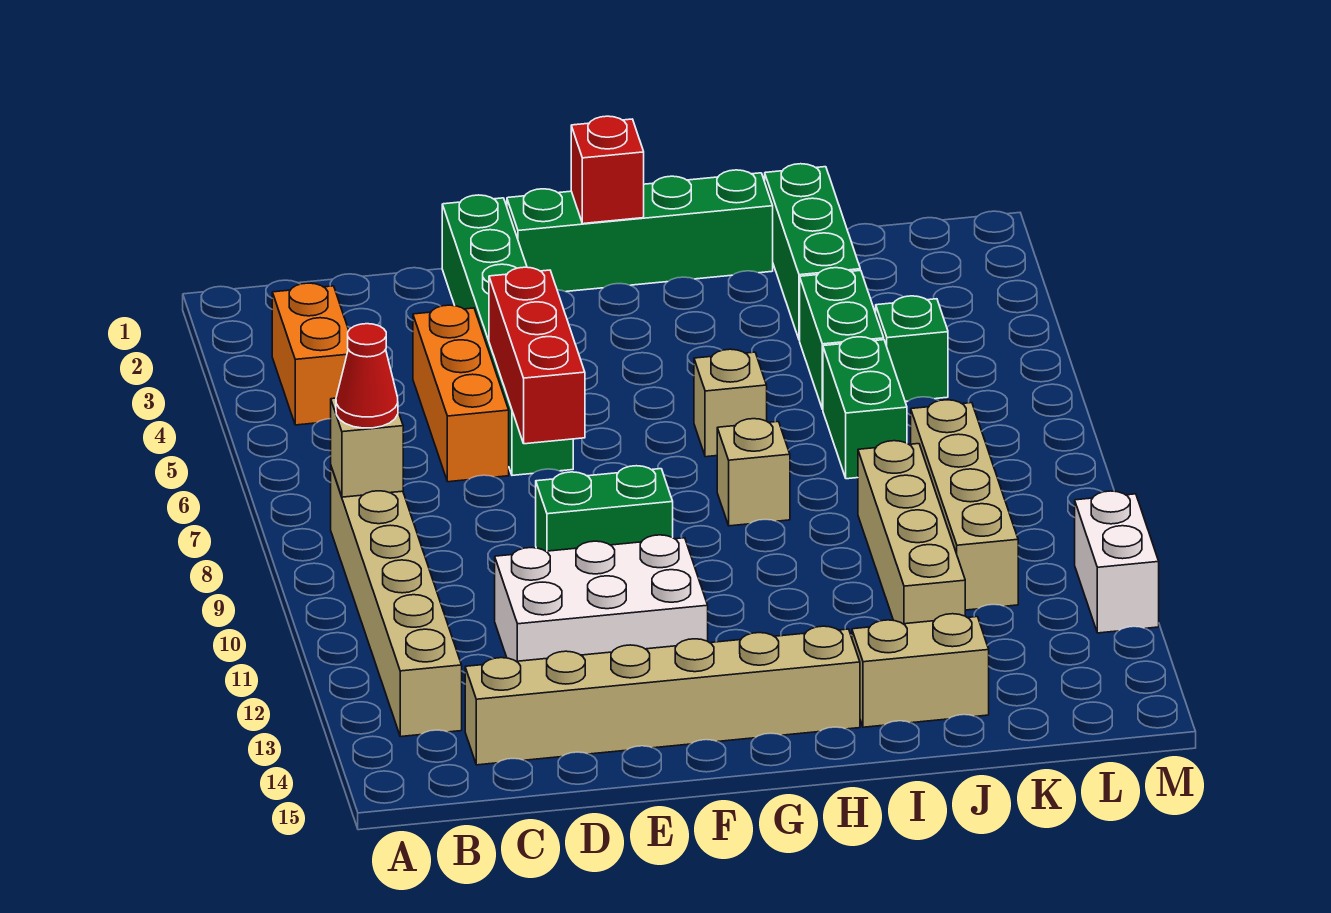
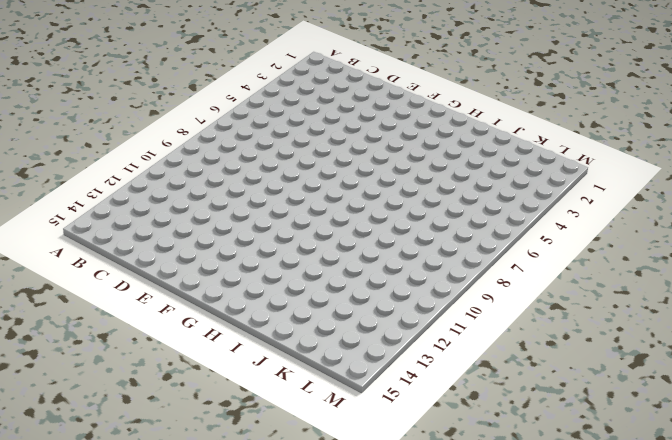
none -> orange brick B3:B4 level 1
none -> tan brick B8:B13 level 1
none -> tan brick C14:H14 level 1

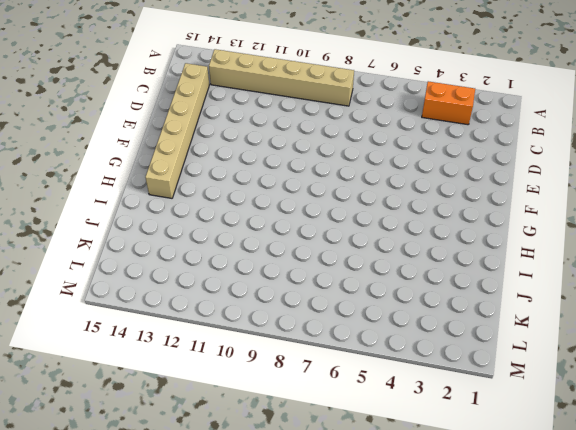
none -> orange brick D4:D6 level 1
none -> white brick D11:F12 level 1
none -> green brick E1:E6 level 1

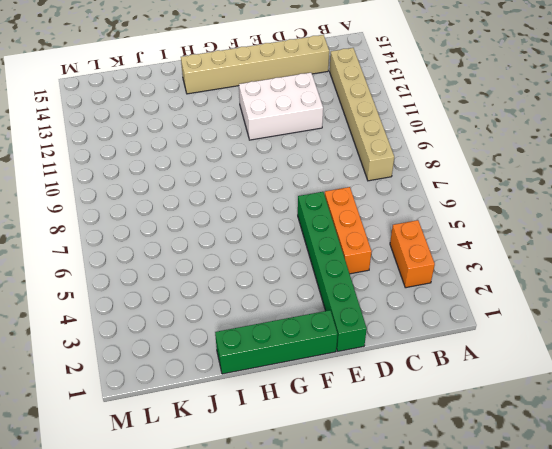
none -> green brick E9:F9 level 1
none -> tan brick H6 level 1
none -> tan brick H8 level 1

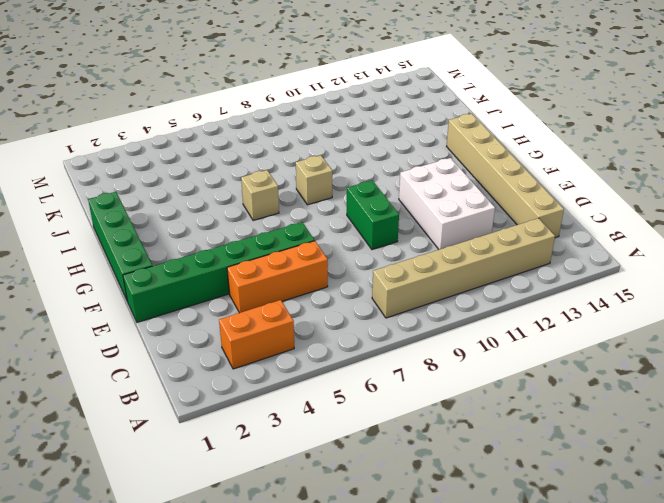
none -> tan brick I14:J14 level 1
none -> green brick J1:J3 level 1
none -> green brick J4:J5 level 1

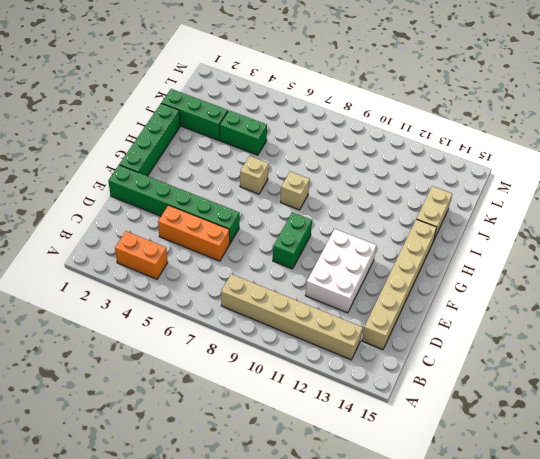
none -> green brick J6:J7 level 1
none -> tan brick J9:J12 level 1
none -> green brick K5 level 1

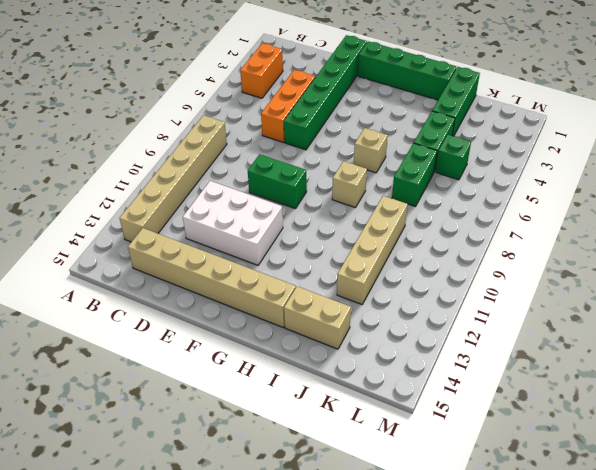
none -> tan brick K8:K11 level 1
none -> white brick M11:M12 level 1
none -> tan brick B8 level 2

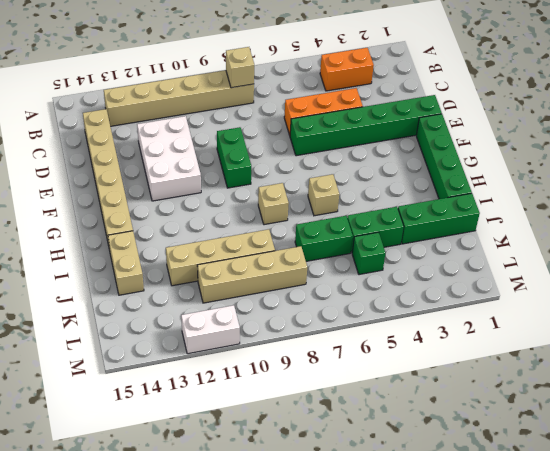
none -> red brick E5:E7 level 2
none -> red brick G1 level 2
none -> red cone B8 level 3

